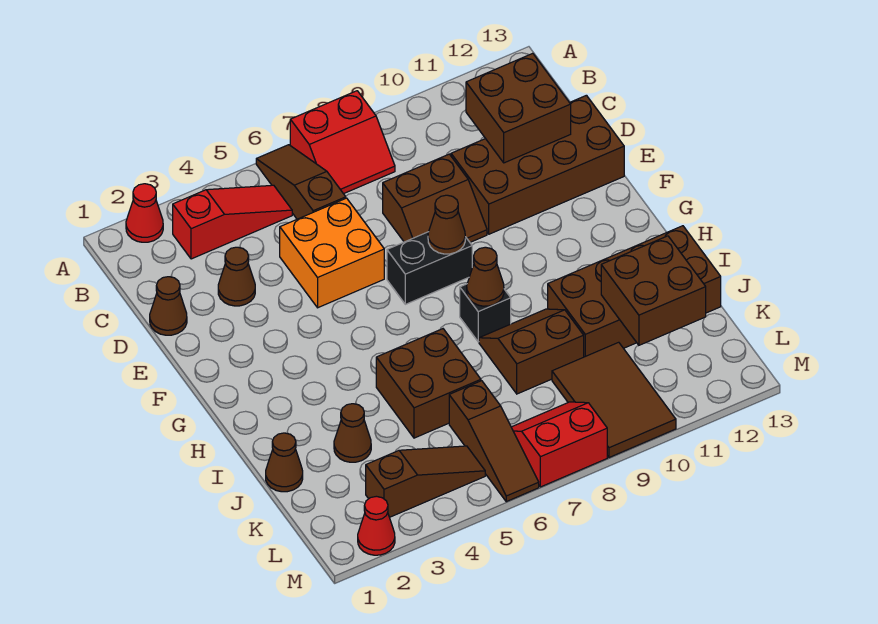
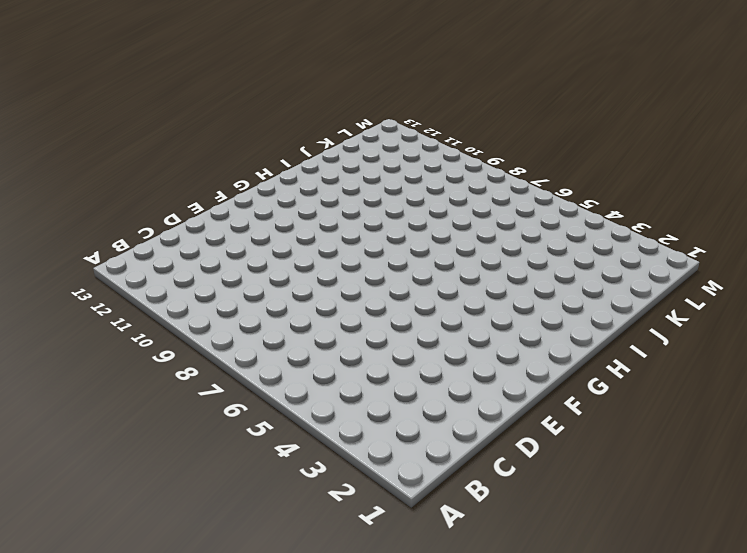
none -> red cone A2 level 1
none -> brown slope A6:C6 level 1 top C
none -> red slope A7:B8 level 1 top A

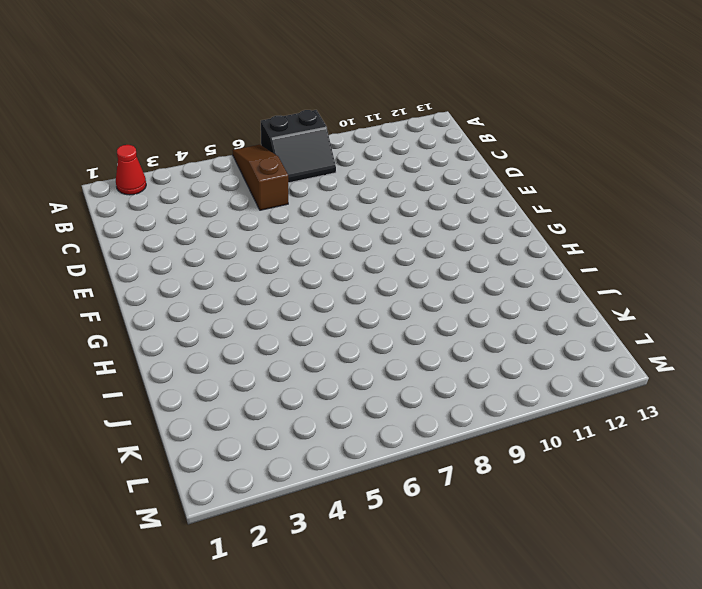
black slope A7:B8 level 1 top A -> red slope A7:B8 level 1 top A
none -> red slope B3:B5 level 1 top 3
none -> brown cone D1 level 1
none -> brown cone D3 level 1

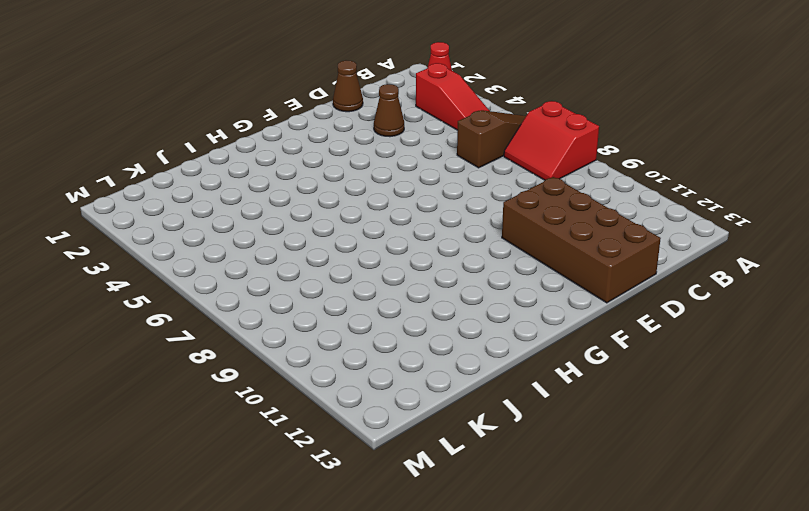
none -> orange brick D5:E6 level 1
none -> brown slope D8:E9 level 1 top D
none -> black brick F7:F8 level 1

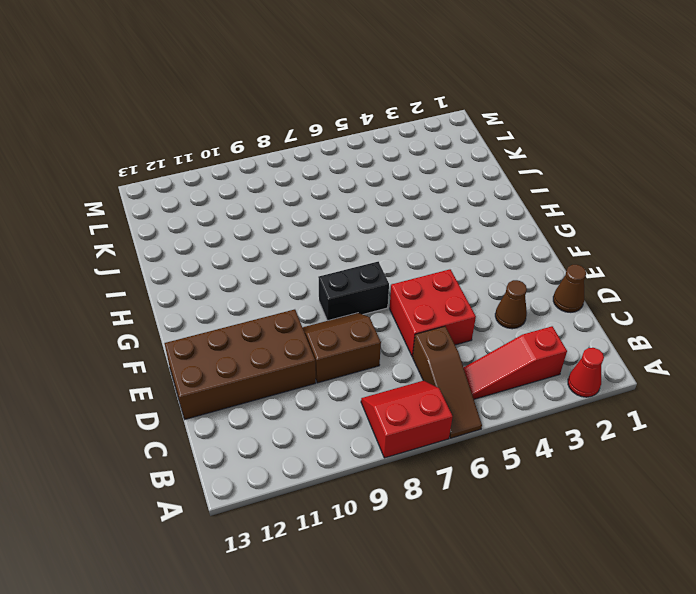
red brick D5:E6 level 1 -> orange brick D5:E6 level 1
none -> black brick H8 level 1
none -> brown brick I5:J6 level 1
none -> brown slope I8:J9 level 1 top J

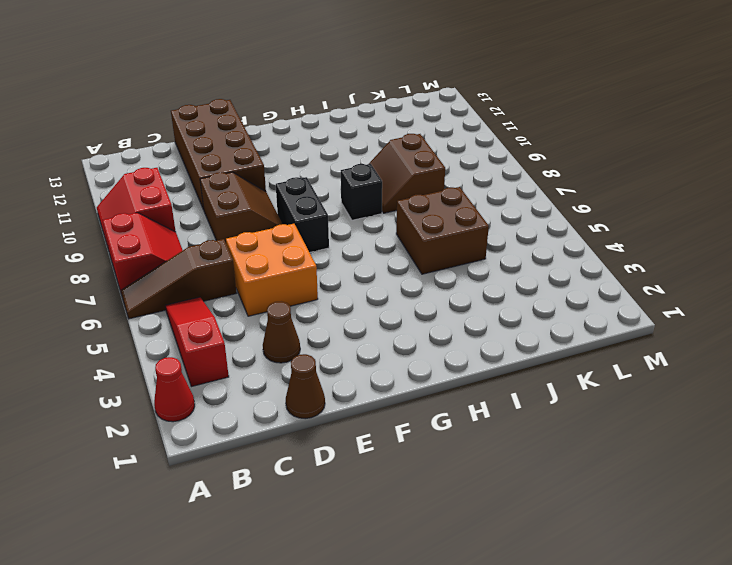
red slope A9:B10 level 1 top B -> red slope L7:M8 level 1 top M
none -> brown brick I10:J13 level 1
none -> brown cone J1 level 1
none -> brown cone J3 level 1

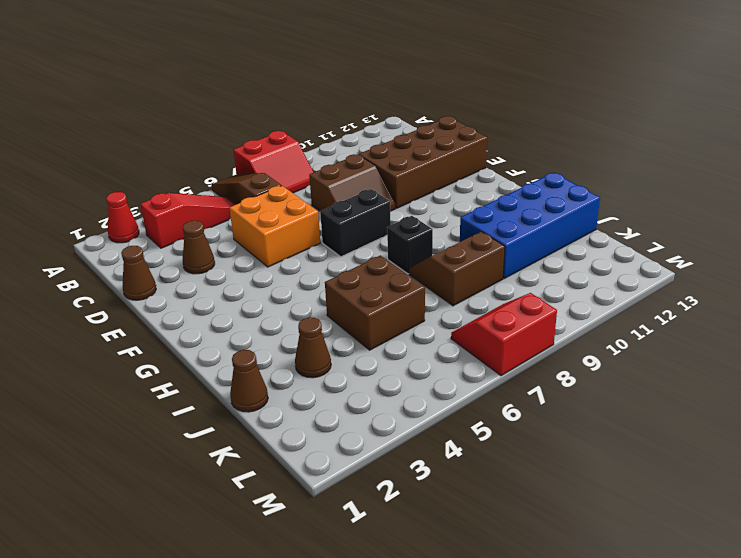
blue brick I10:J13 level 1 -> brown brick I10:J13 level 1
none -> brown slope K6:M6 level 1 top K
none -> brown tile K9:M10 level 1
none -> brown slope L3:L5 level 1 top 3

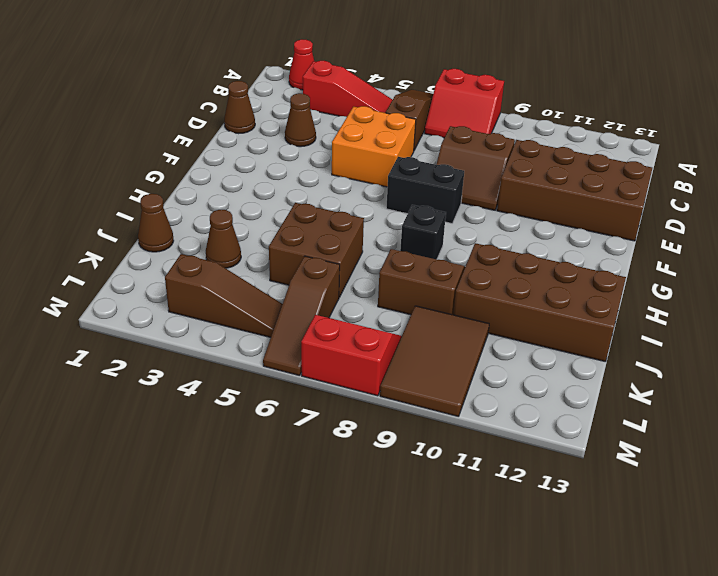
none -> red cone M2 level 1
none -> brown brick C11:D12 level 2
none -> brown cone F8 level 2

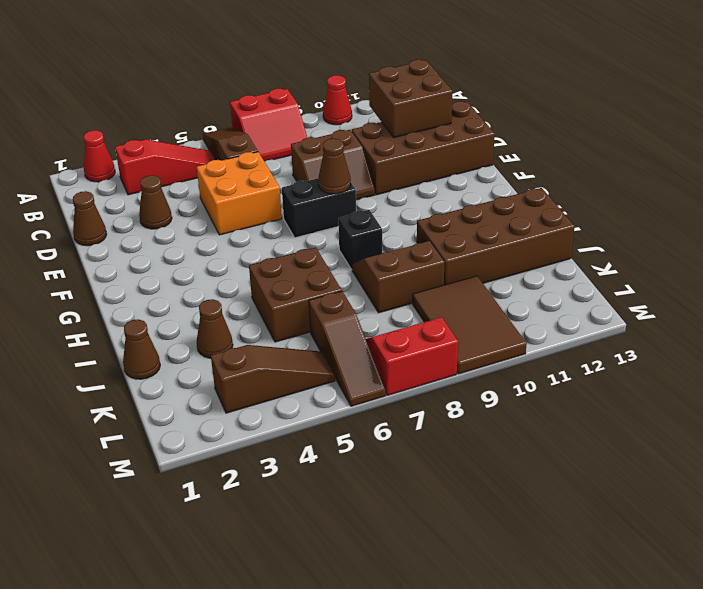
red cone A10 level 1 -> red cone M2 level 1
none -> brown cone H8 level 2
none -> brown brick J11:K12 level 2

